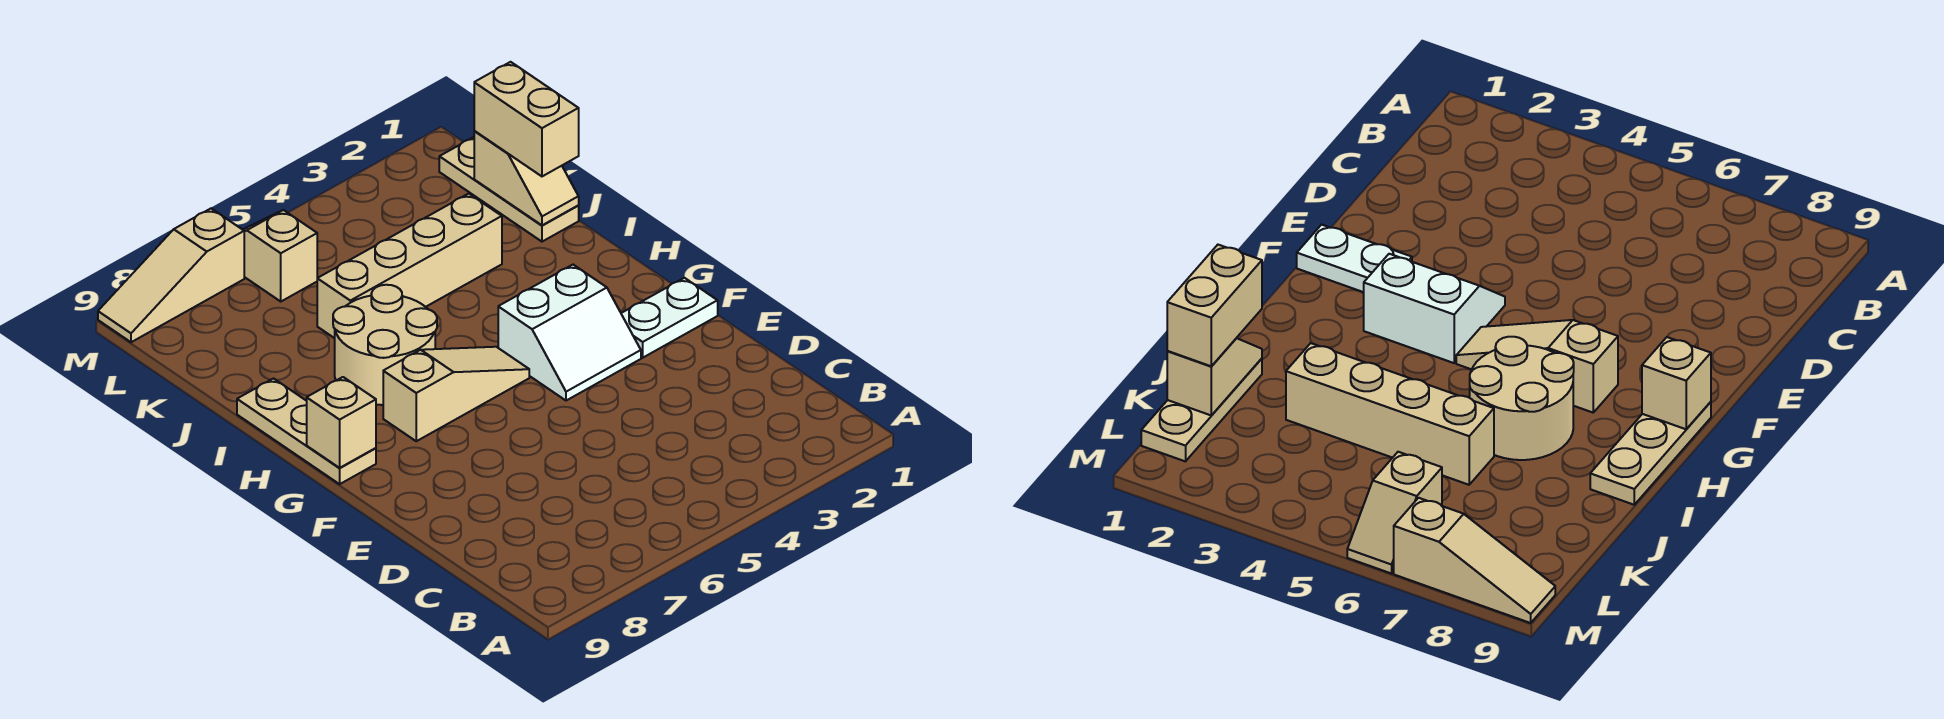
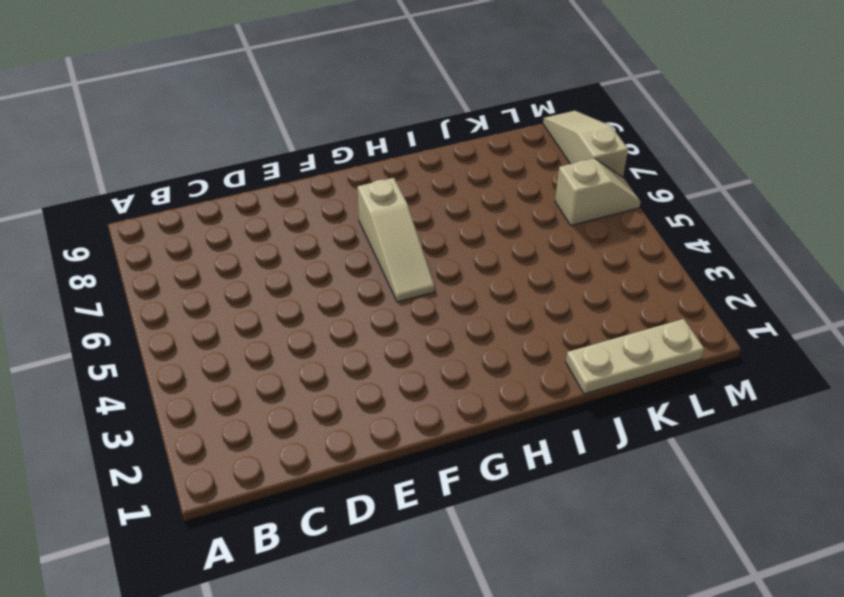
none -> white plate F1:F2 level 1
none -> white slope F3:G4 level 1 top G
none -> tan plate G9:I9 level 1

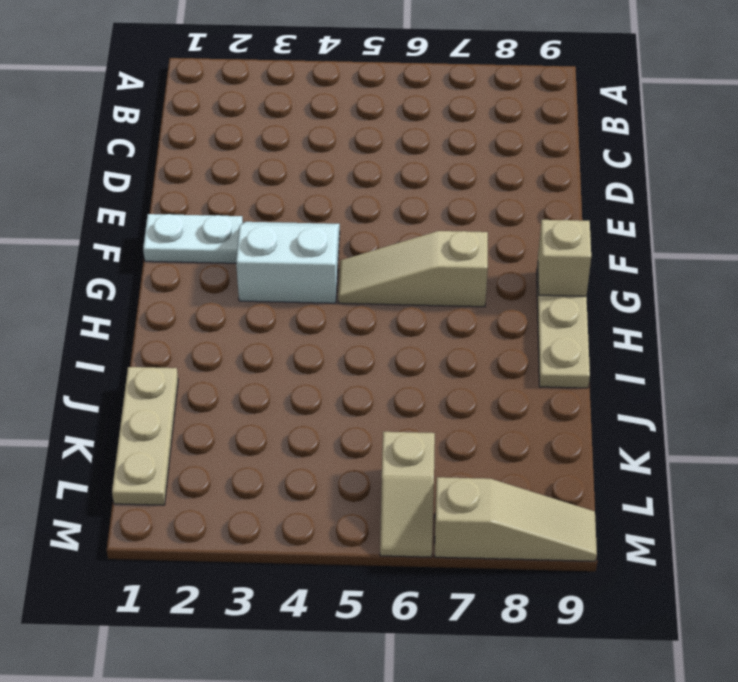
none -> tan round brick H6:I7 level 1
none -> tan brick J3:J6 level 1
none -> tan slope J1:K1 level 2 top K

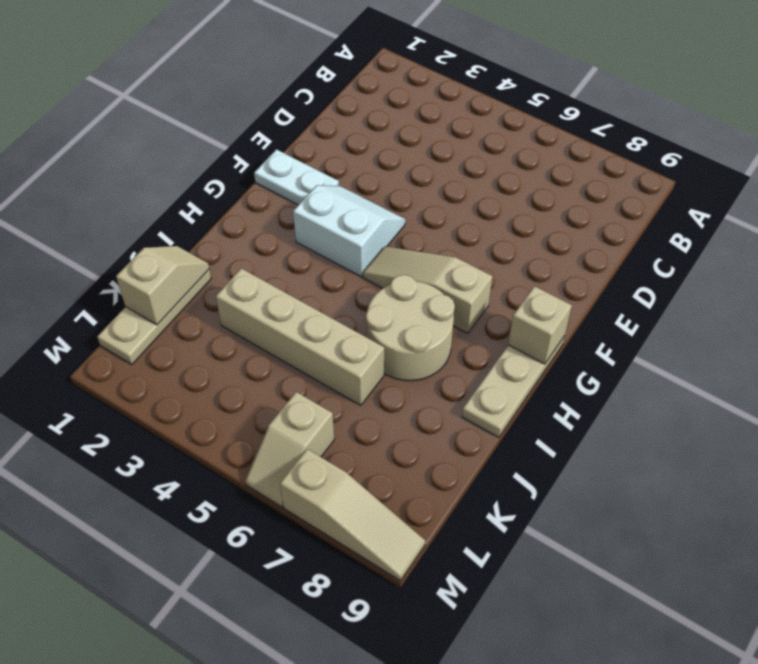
none -> tan brick J1:K1 level 3

